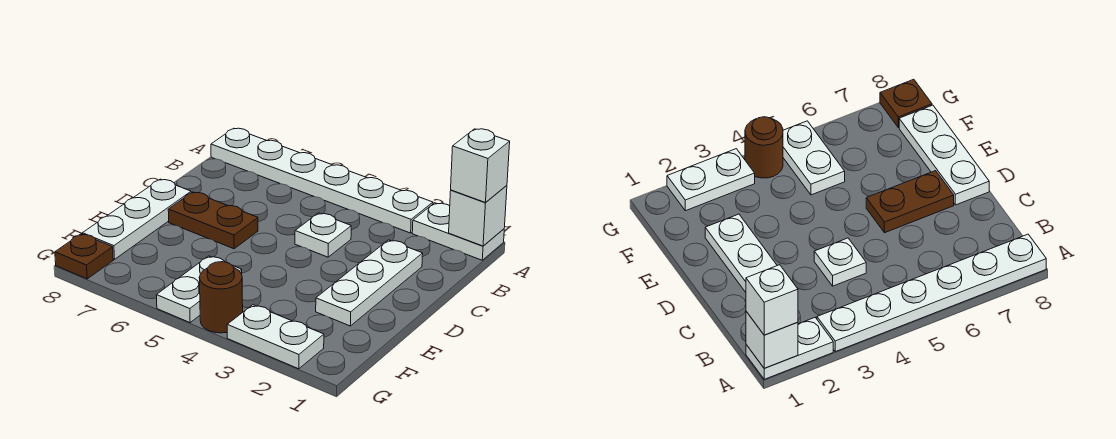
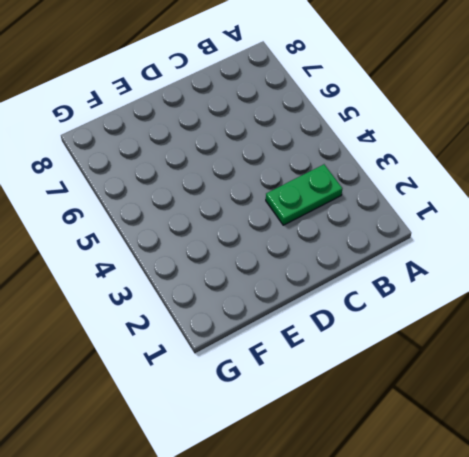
green plate B3:C3 level 1 -> none
none -> white plate A1:A2 level 1
none -> white plate A3:A8 level 1
none -> white plate C2:E2 level 1

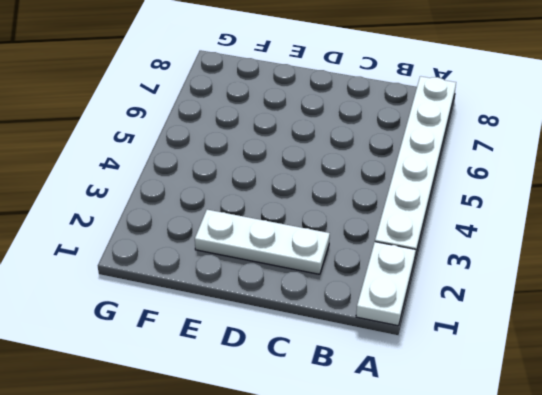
none -> white plate C4 level 1
none -> brown plate D6:D7 level 1
none -> white plate D8:F8 level 1

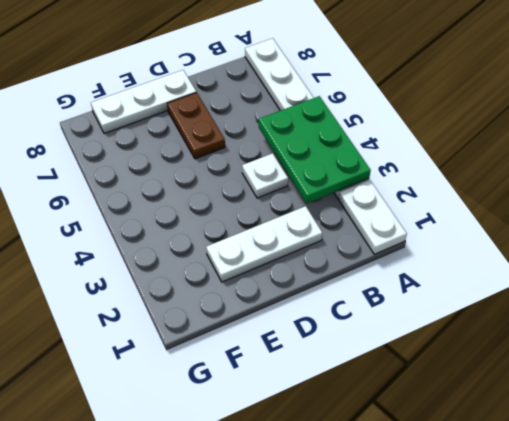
green plate A3:B5 level 2 -> none
none -> white plate F5:G5 level 1
none -> white plate G2:G3 level 1
none -> brown round brick G4 level 1

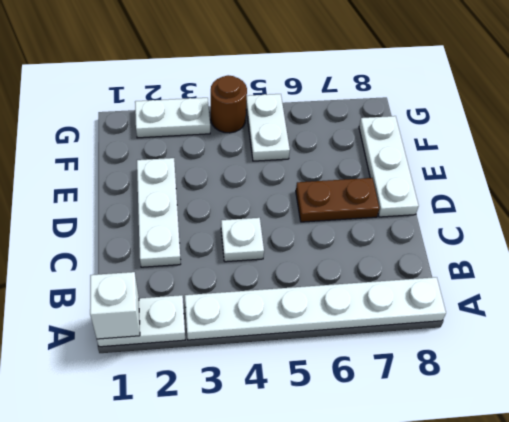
none -> brown plate G8 level 1
none -> white brick A1 level 3

